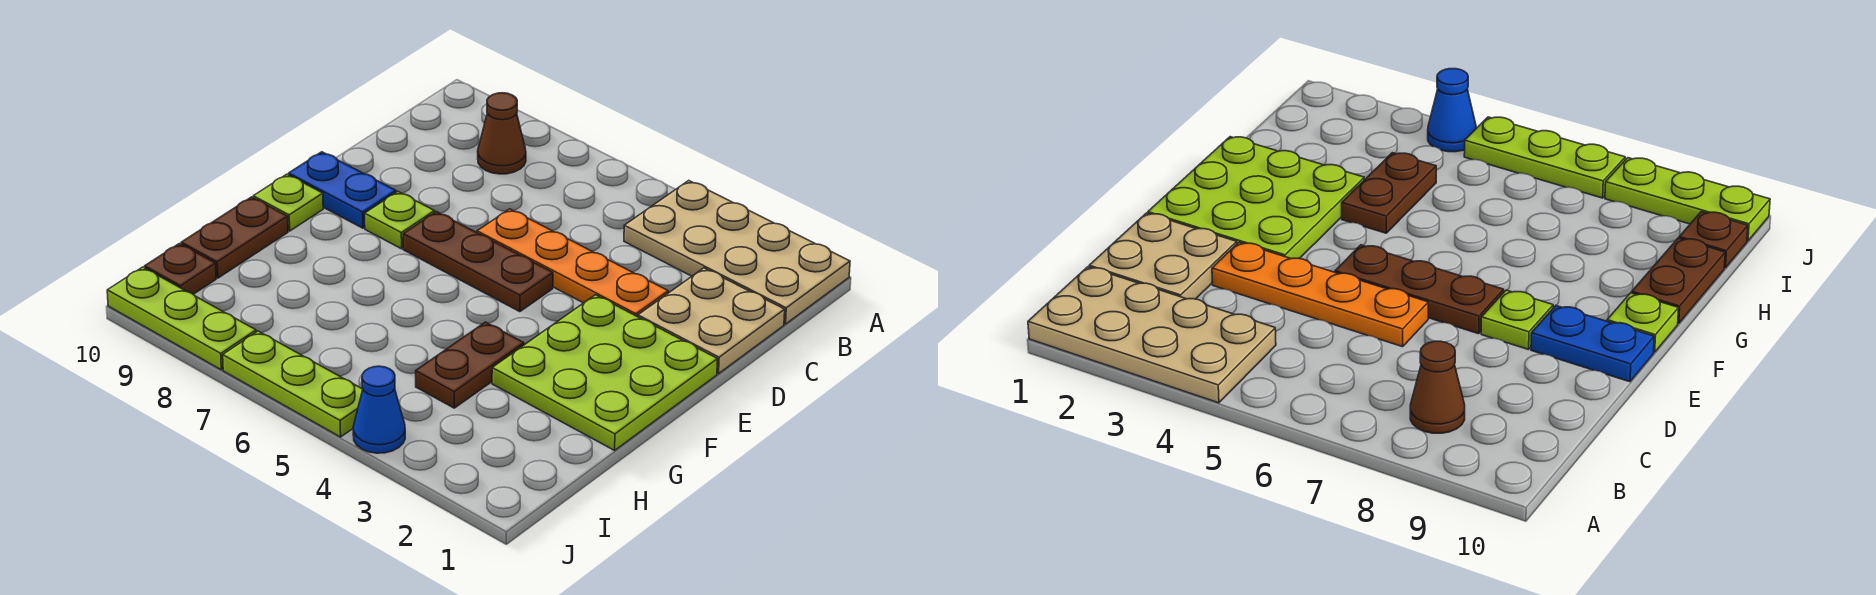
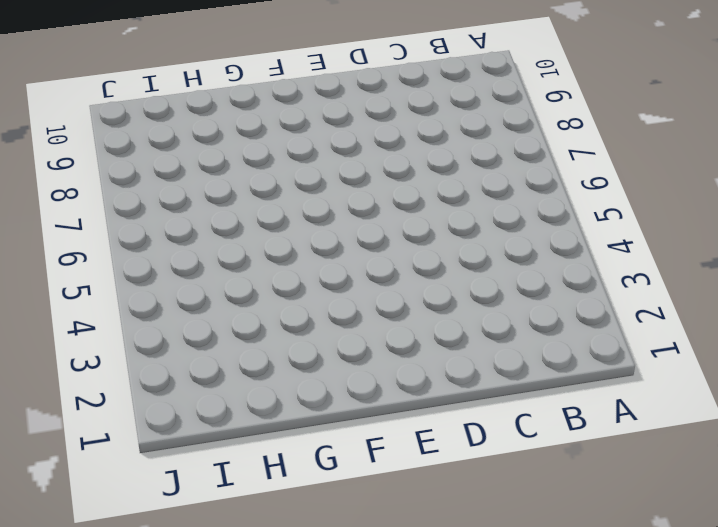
none -> tan plate A1:B4 level 1
none -> brown cone B8 level 1
none -> tan plate C1:D2 level 1

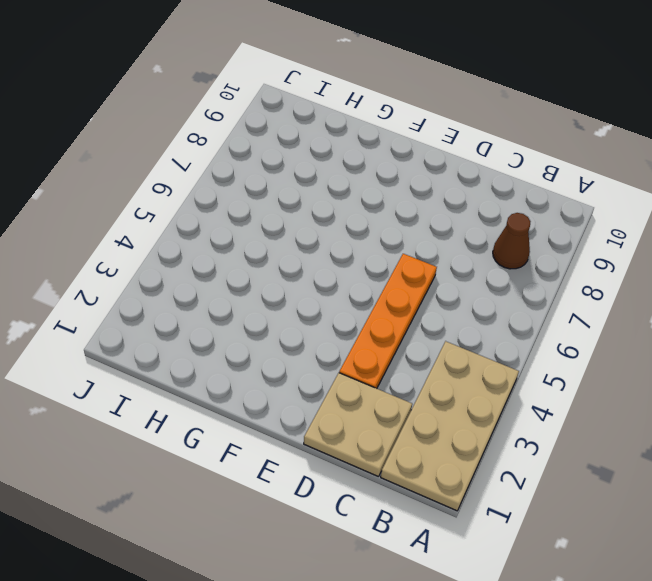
none -> lime plate E1:G3 level 1
none -> brown plate E5:E7 level 1
none -> lime plate E8 level 1

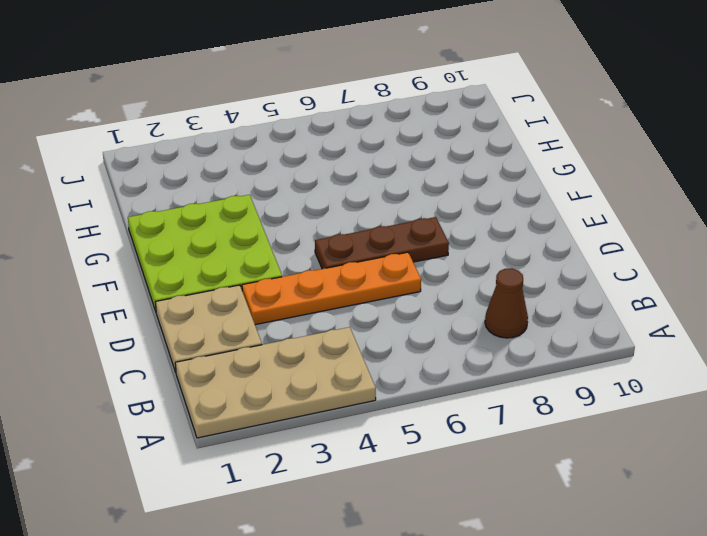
none -> lime plate E8 level 1
none -> blue plate E9:E10 level 1
none -> lime plate F10 level 1

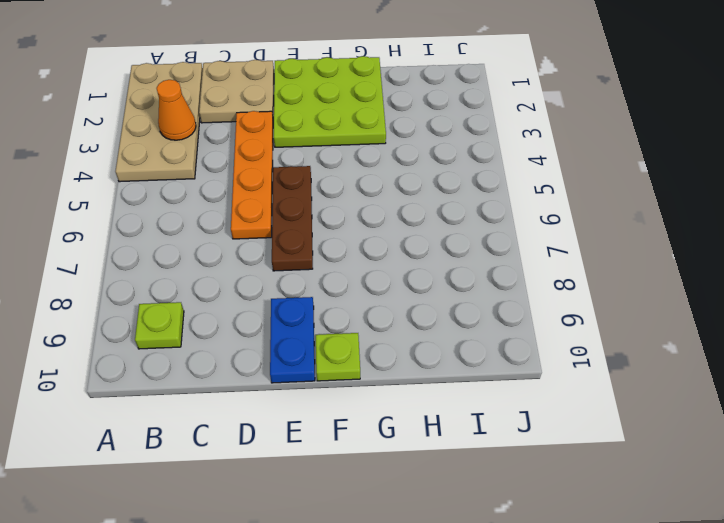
orange cone B3 level 2 -> none
lime plate B9 level 1 -> lime plate E8 level 1
none -> brown cone B8 level 1
none -> brown plate G4:H4 level 1
none -> brown plate G10:H10 level 1

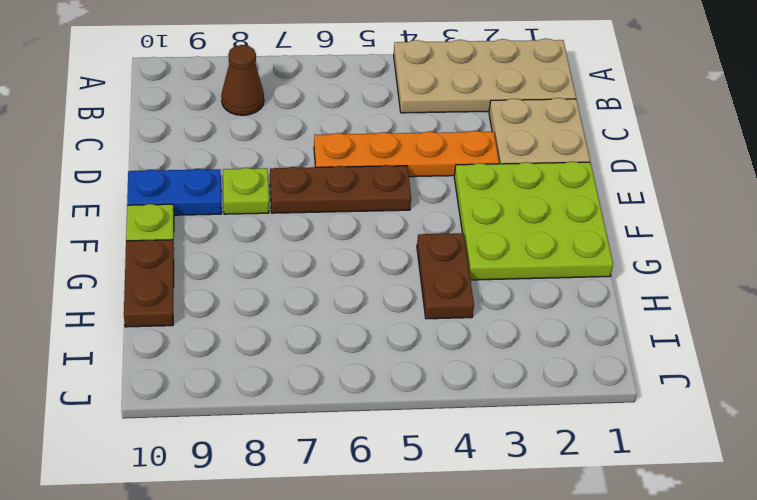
none -> brown plate I10 level 1
none -> blue cone J4 level 1
none -> lime plate J5:J7 level 1

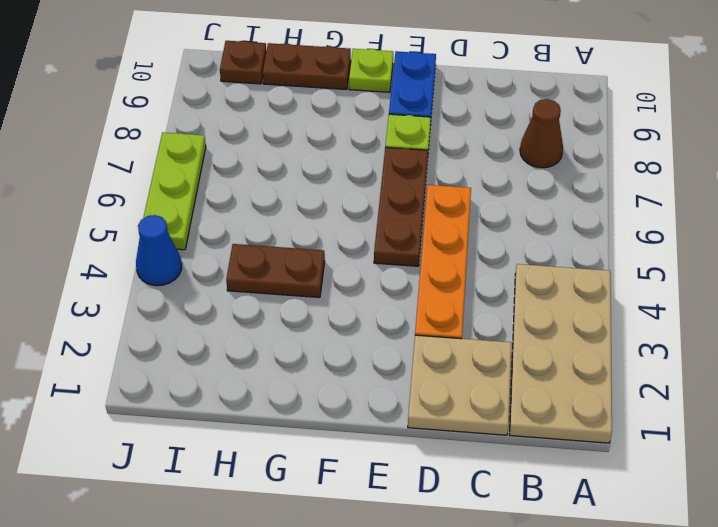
none -> lime plate E1:G3 level 1
none -> lime plate J8:J10 level 1

